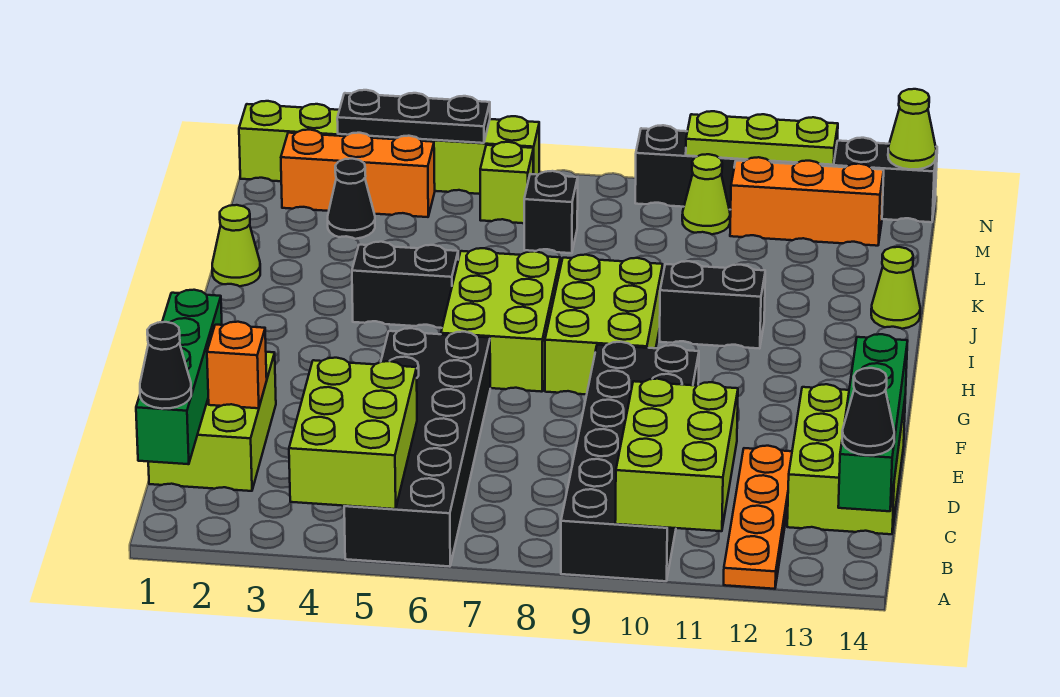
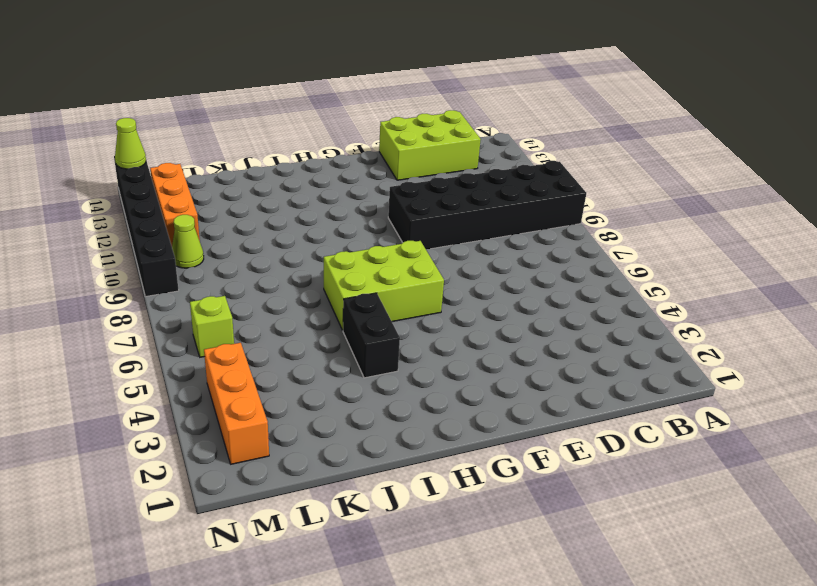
none -> black brick A5:F6 level 1
none -> orange plate A12:D12 level 1
none -> lime brick C1:E2 level 1

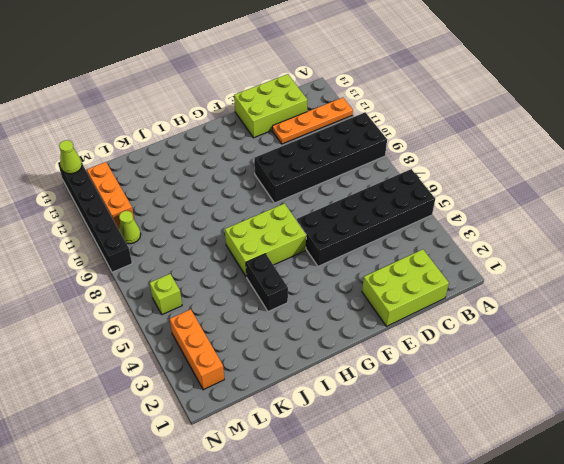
none -> lime brick G8:I9 level 1
none -> black brick I10:I11 level 1
none -> lime cone J1 level 1

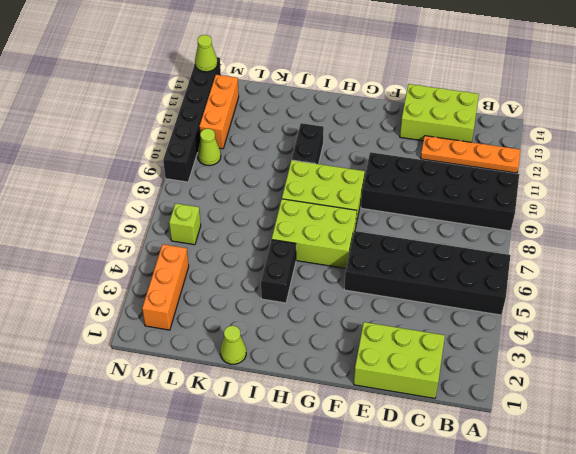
none -> lime cone J14 level 1
none -> black cone L3 level 1
none -> black brick L7 level 1

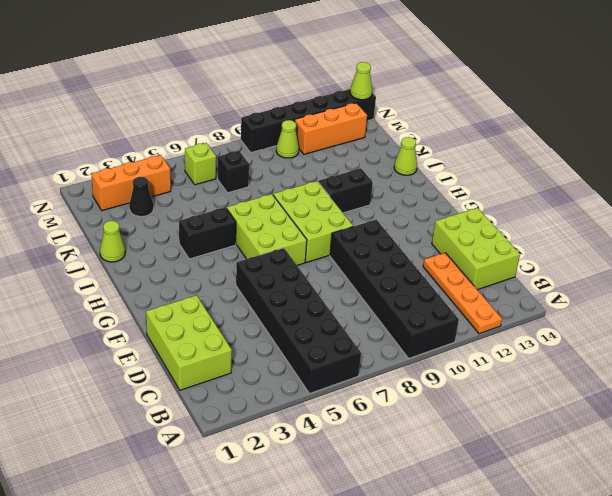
none -> lime brick N1:N6 level 1
none -> lime brick A4:C5 level 2
none -> lime brick A10:C11 level 2

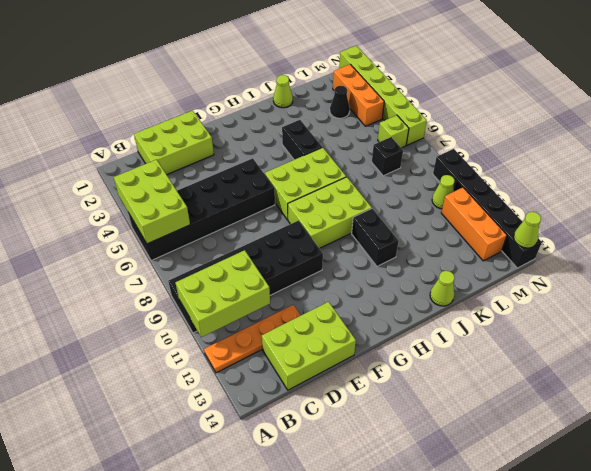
lime brick A4:B6 level 2 -> lime brick A4:C5 level 2
none -> green brick B1:E1 level 2
none -> green brick B14:E14 level 2
none -> orange brick D2 level 2

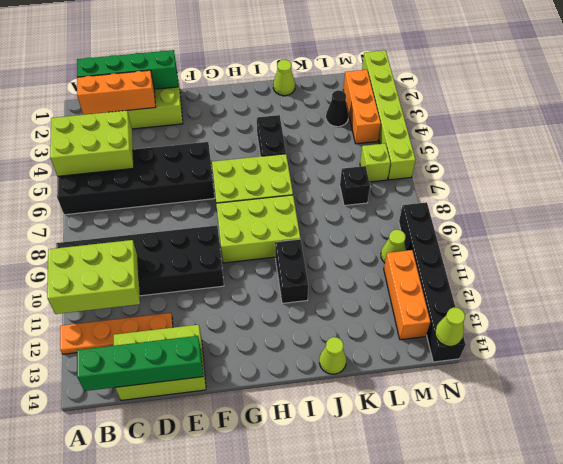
orange brick B2:D2 level 2 -> orange brick D2 level 2
none -> black plate N3:N5 level 2
none -> lime plate N10:N12 level 2
none -> black cone B1 level 3

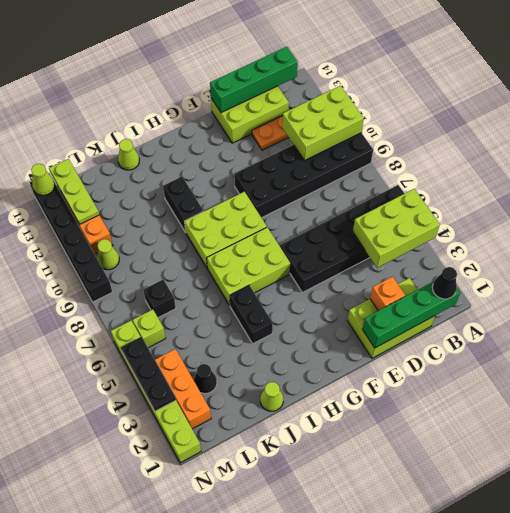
lime plate M12:M14 level 2 -> lime plate N10:N12 level 2
none -> black cone B14 level 3

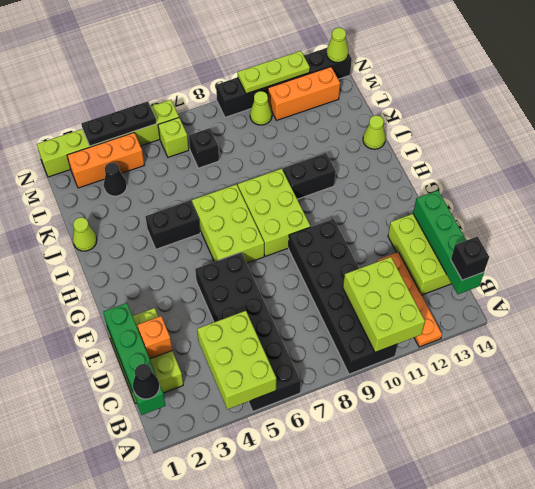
black brick B14 level 3 -> black cone B14 level 3

